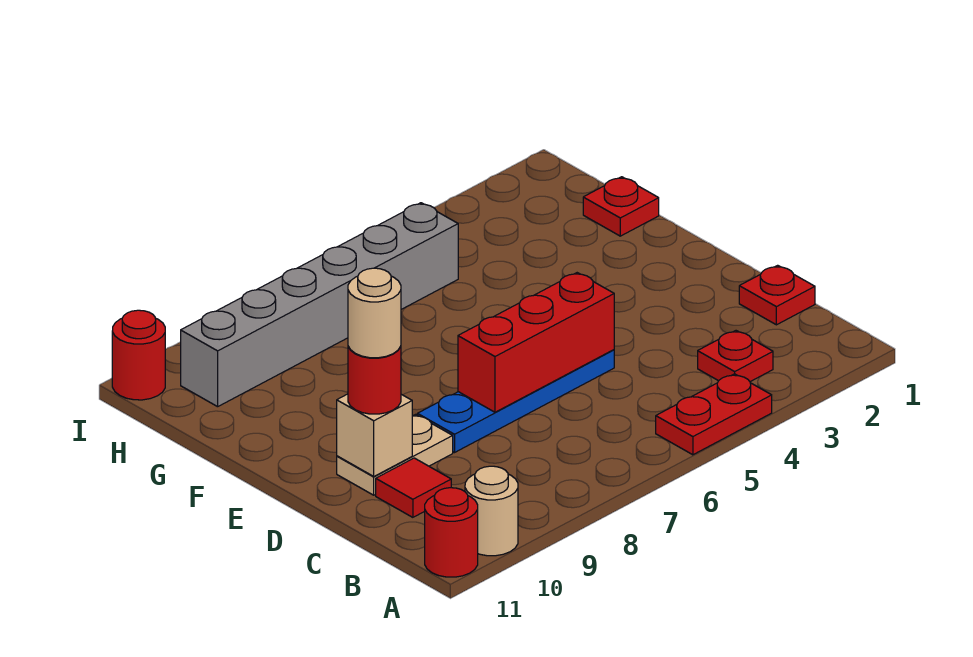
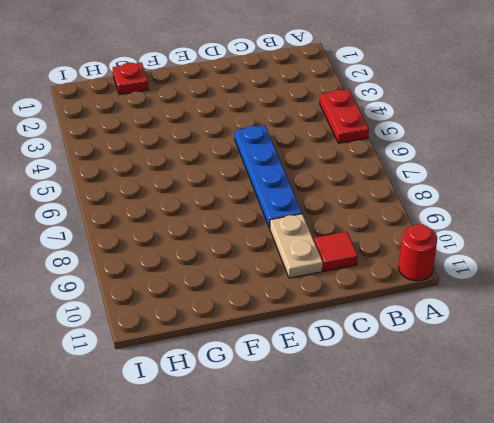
none -> tan round brick A10 level 1
none -> red plate B3 level 1
none -> red plate C1 level 1

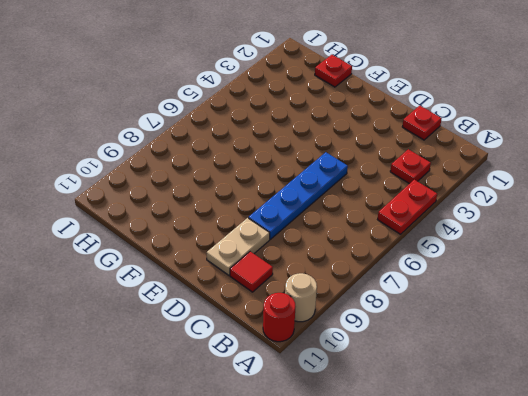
none -> grey brick H5:H10 level 1
none -> red round brick I11 level 1
none -> red brick D5:D7 level 2

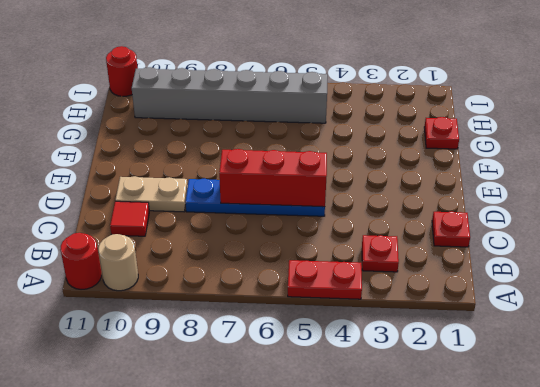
none -> tan brick D10 level 2
none -> red round brick D10 level 3
none -> tan round brick D10 level 4

